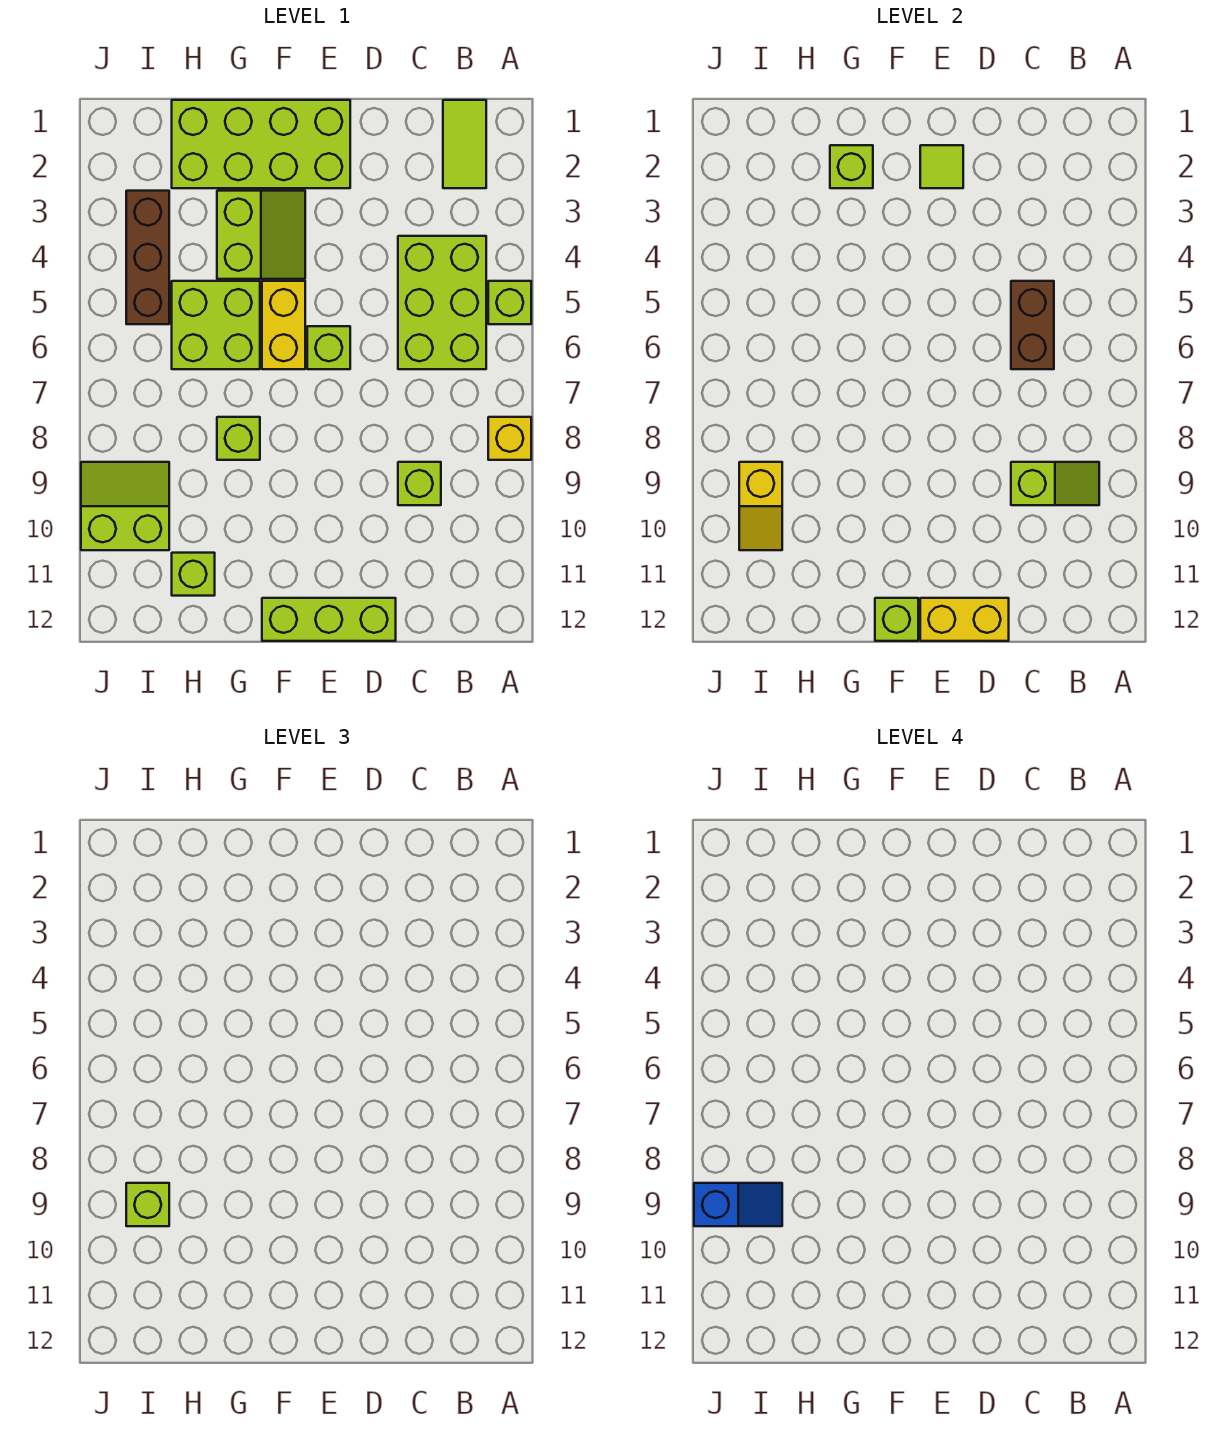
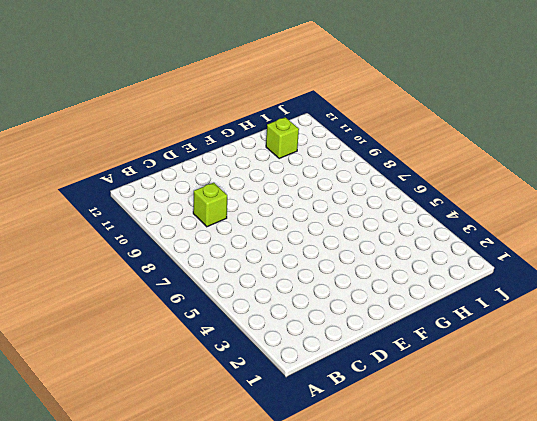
none -> lime brick A5 level 1
none -> yellow brick A8 level 1
none -> lime tile B1:B2 level 1

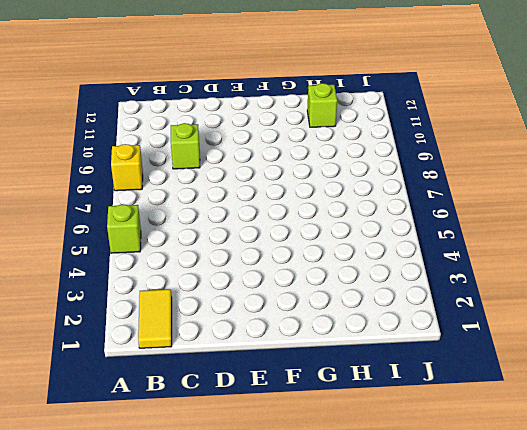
yellow tile B1:B2 level 1 -> lime tile B1:B2 level 1
none -> lime brick B4:C6 level 1
none -> lime brick D12:F12 level 1
none -> lime brick E1:H2 level 1

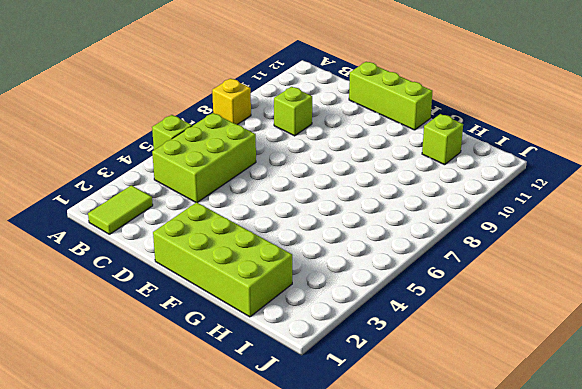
none -> lime brick E6 level 1
none -> lime slope F3:G4 level 1 top G
none -> yellow brick F5:F6 level 1

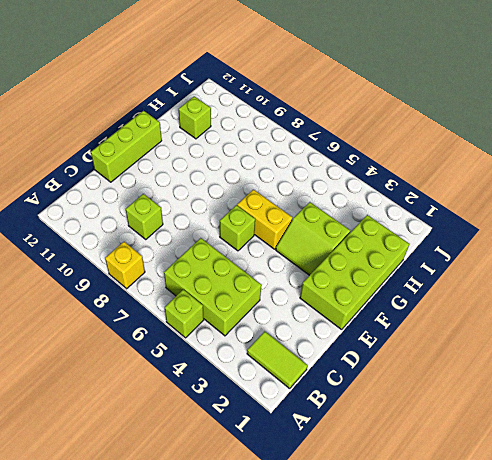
none -> lime brick G5:H6 level 1
none -> lime brick G8 level 1
none -> brown brick I3:I5 level 1

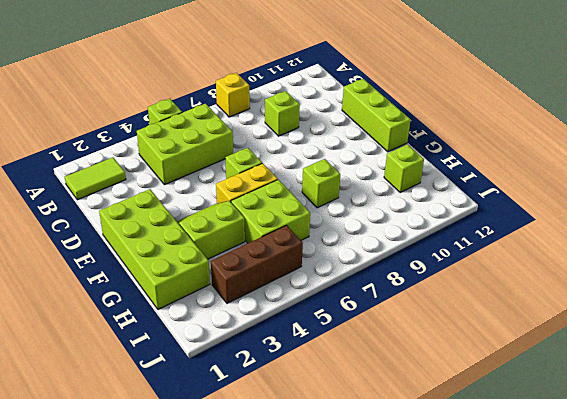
none -> lime slope I9:J10 level 1 top 10
none -> lime slope B9:C9 level 2 top C
none -> brown brick C5:C6 level 2

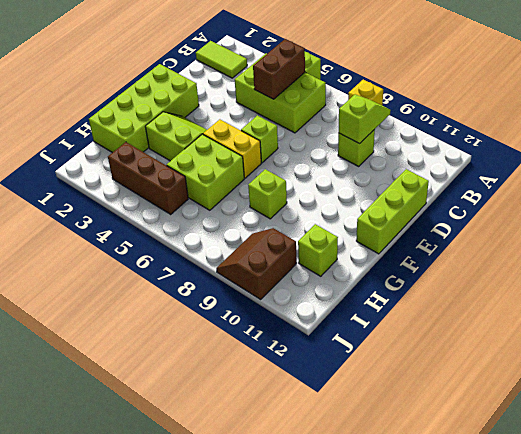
brown brick B5:C5 level 2 -> brown brick C5:C6 level 2
brown slope I9:J10 level 1 top 10 -> lime slope I9:J10 level 1 top 10
none -> yellow brick D12:E12 level 2
none -> lime tile E2 level 2
none -> lime brick F12 level 2

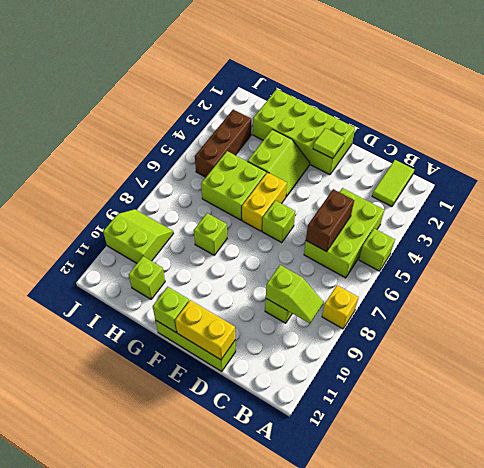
none -> lime brick G2 level 2
none -> yellow slope I9:I10 level 2 top 9
none -> lime brick I9 level 3

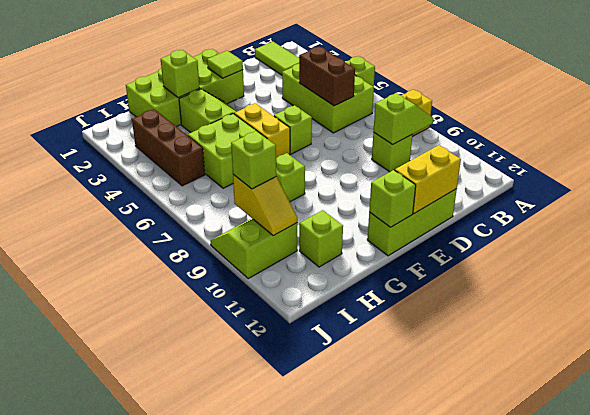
none -> blue slope I9:J9 level 4 top J

